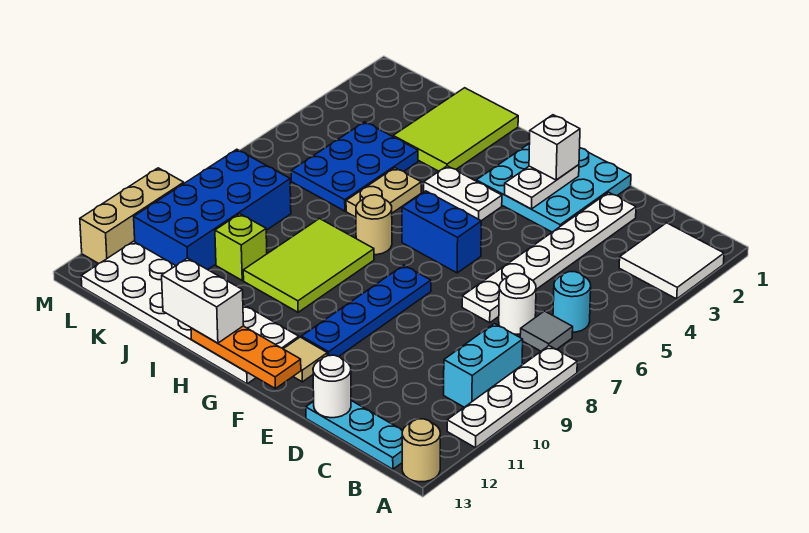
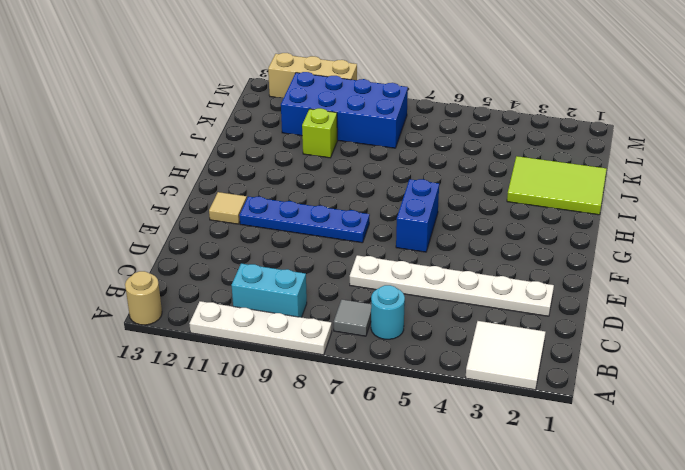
none -> cyan plate B13:D13 level 1
none -> white round brick C7 level 1
none -> cyan plate E1:G3 level 1

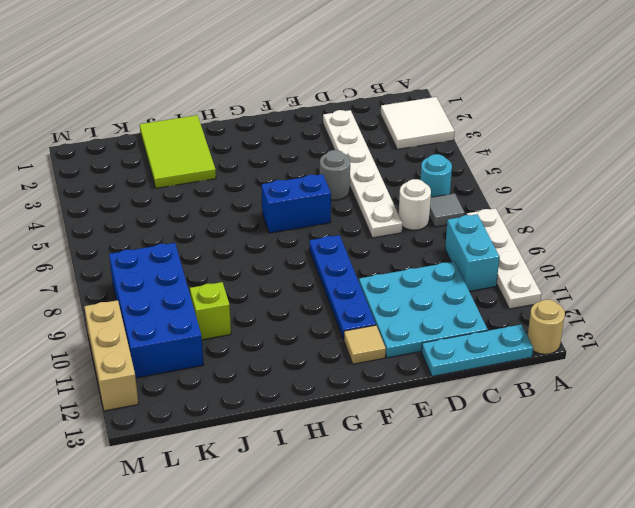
cyan plate C10:E12 level 1 -> cyan plate E1:G3 level 1
grey round brick E5 level 1 -> none
none -> white plate G4:H4 level 1
none -> white plate G12:L13 level 1
none -> tan round brick H7 level 1

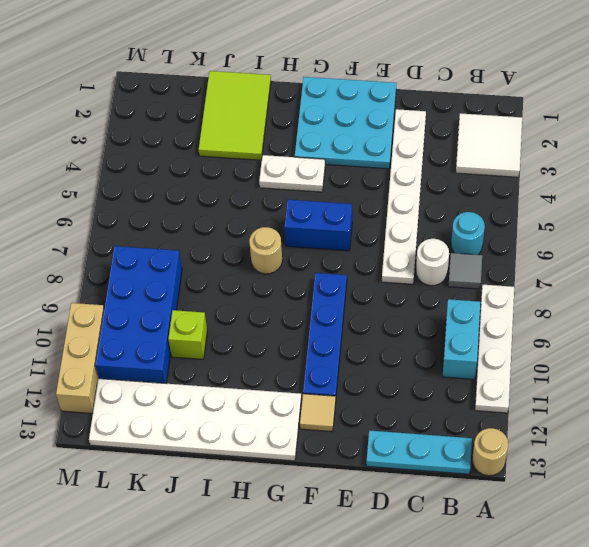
none -> lime tile H8:I10 level 1
none -> tan plate I5:I6 level 1
none -> blue plate J4:K6 level 1

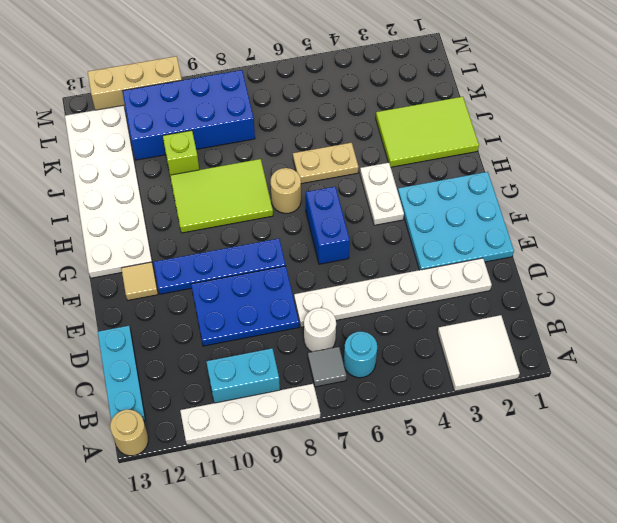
blue plate D8:E10 level 1 -> blue plate J4:K6 level 1
none -> white round brick D13 level 2
none -> white plate F2:F3 level 2
none -> orange plate F13:H13 level 2

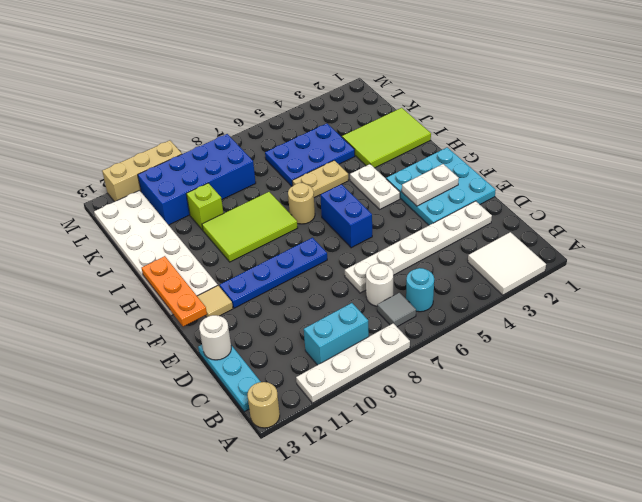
none -> white brick F2 level 3
none -> white brick H13:I13 level 3

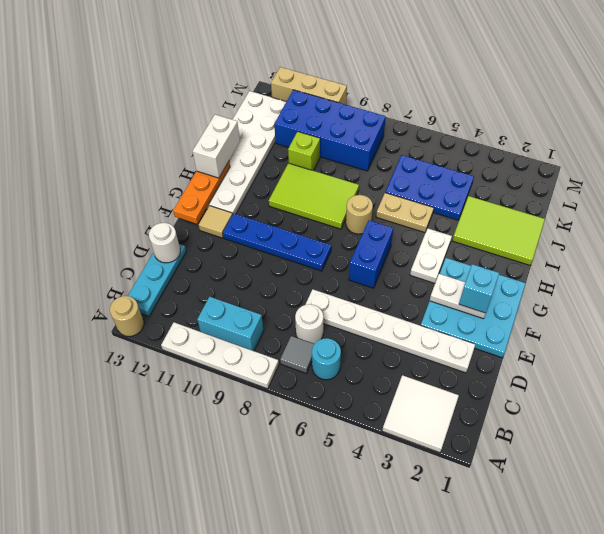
cyan brick F2 level 3 -> white brick F2 level 3

